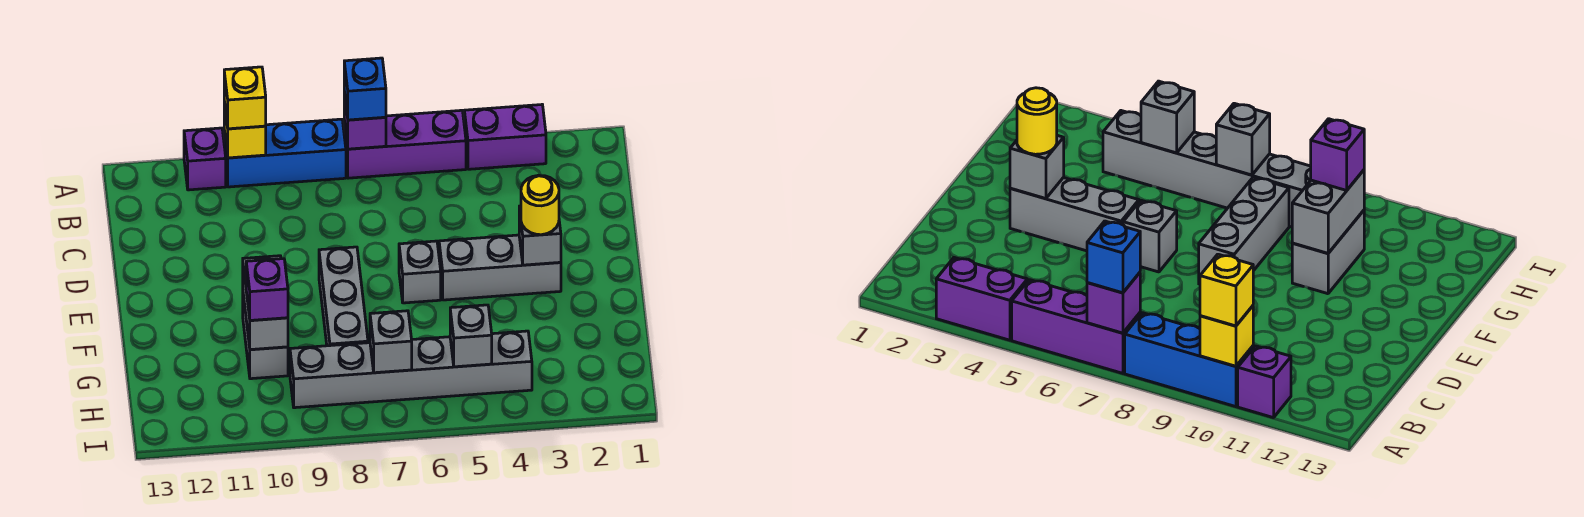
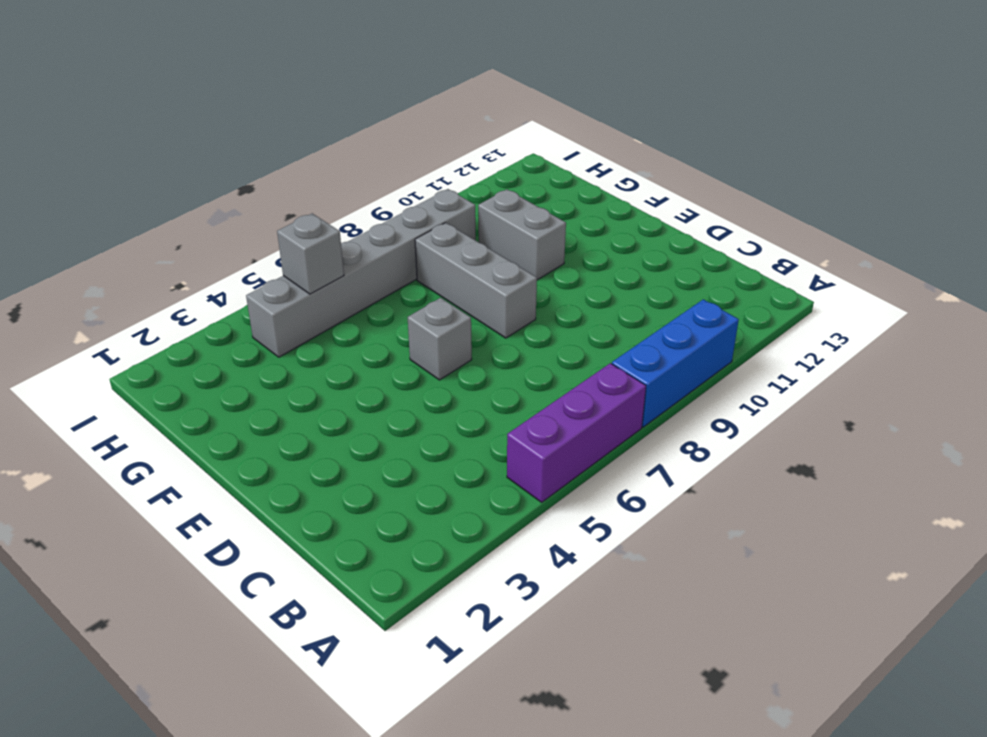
none -> purple brick A3:A4 level 1
none -> purple brick A11 level 1
none -> grey brick E3:E5 level 1

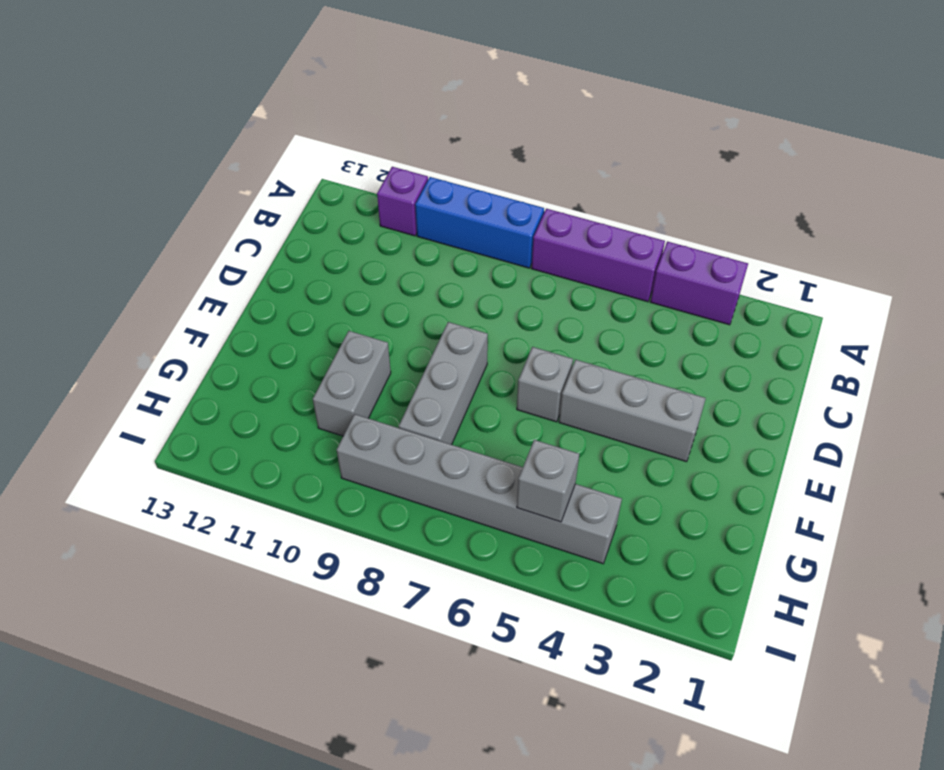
none -> purple brick A7 level 2
none -> yellow brick A10 level 2
none -> grey brick E3 level 2

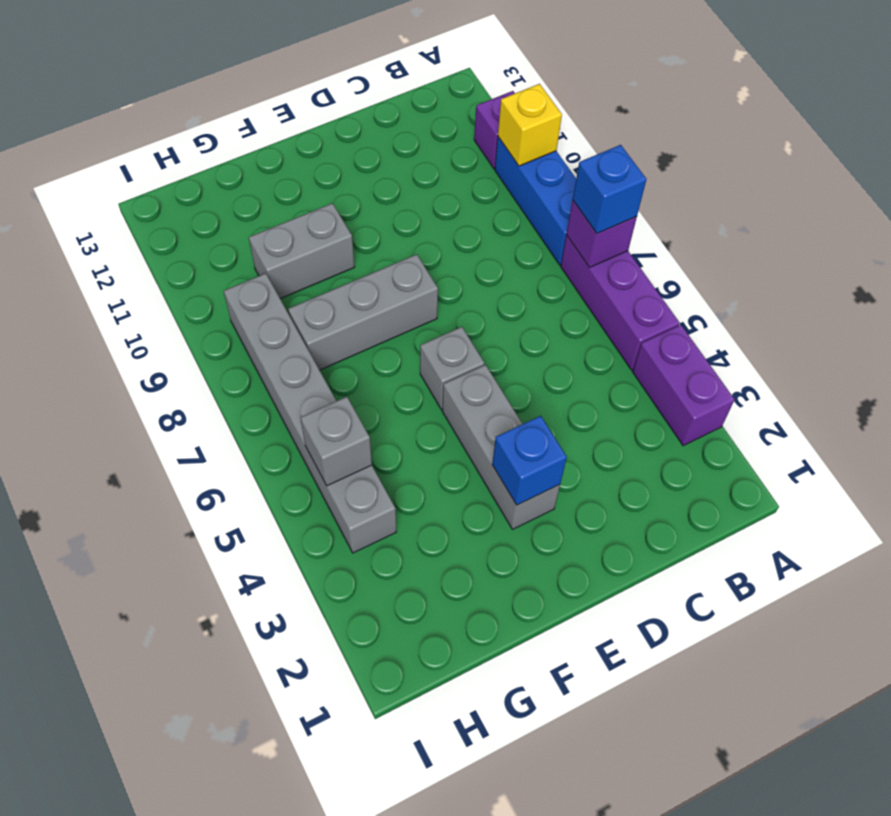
blue brick E3 level 2 -> grey brick E3 level 2
none -> grey brick F10:G10 level 2
none -> grey brick H7 level 2
none -> yellow brick A10 level 3

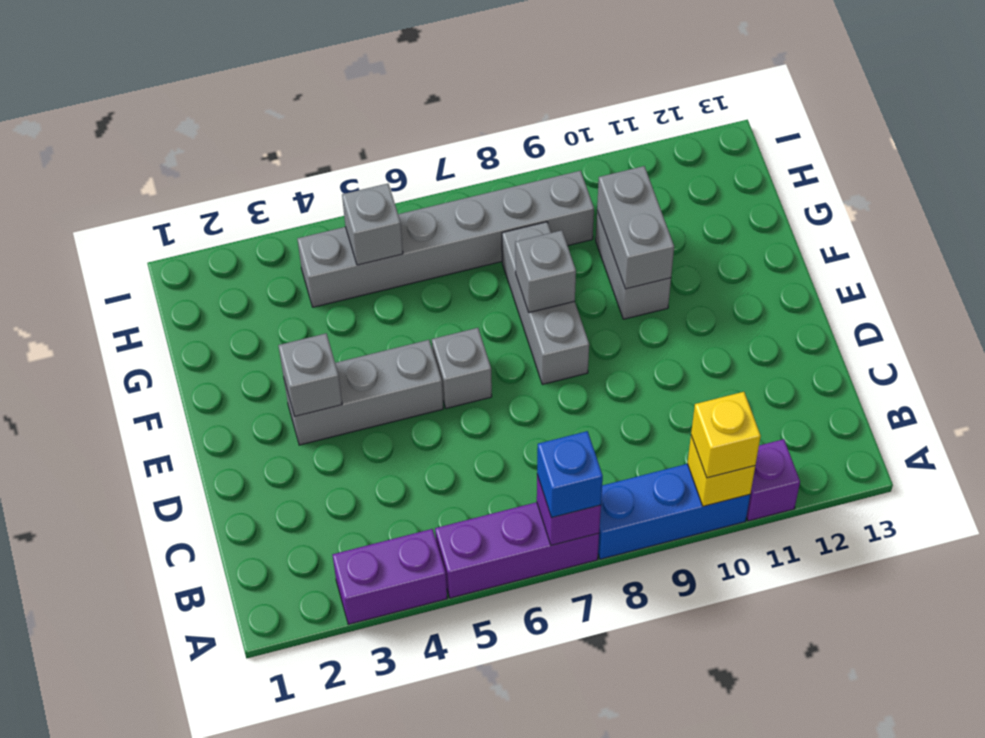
grey brick F8 level 2 -> grey brick H7 level 2
none -> yellow round brick E3 level 3
none -> purple brick G10 level 3

